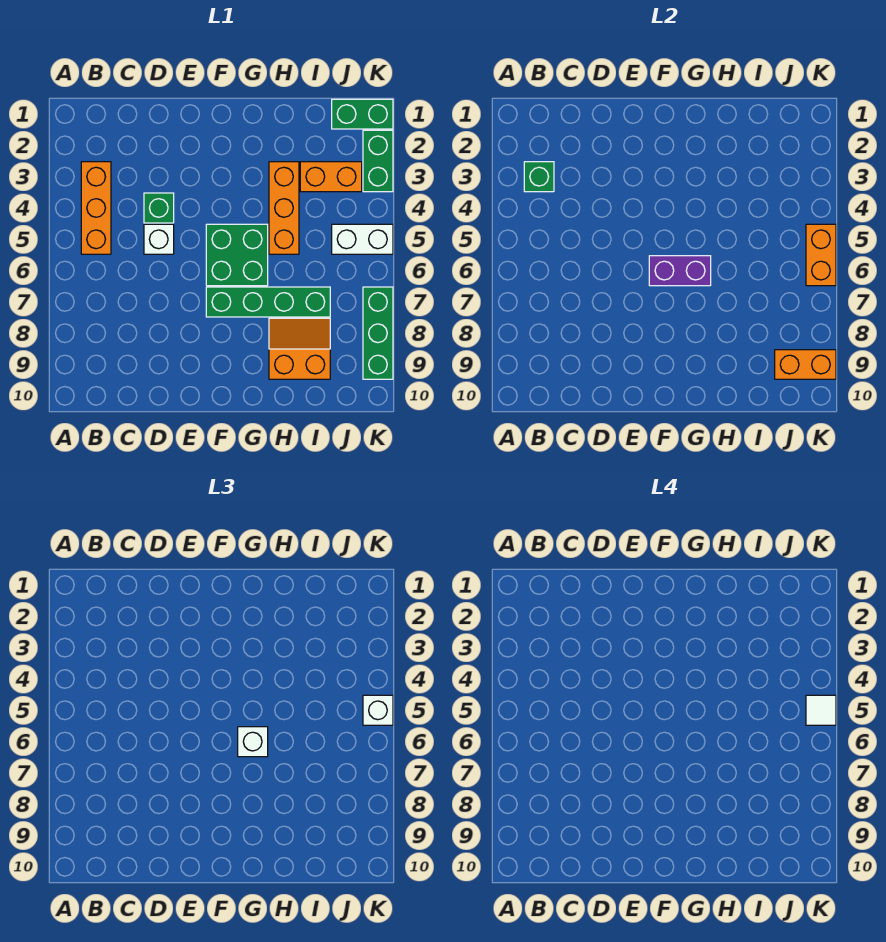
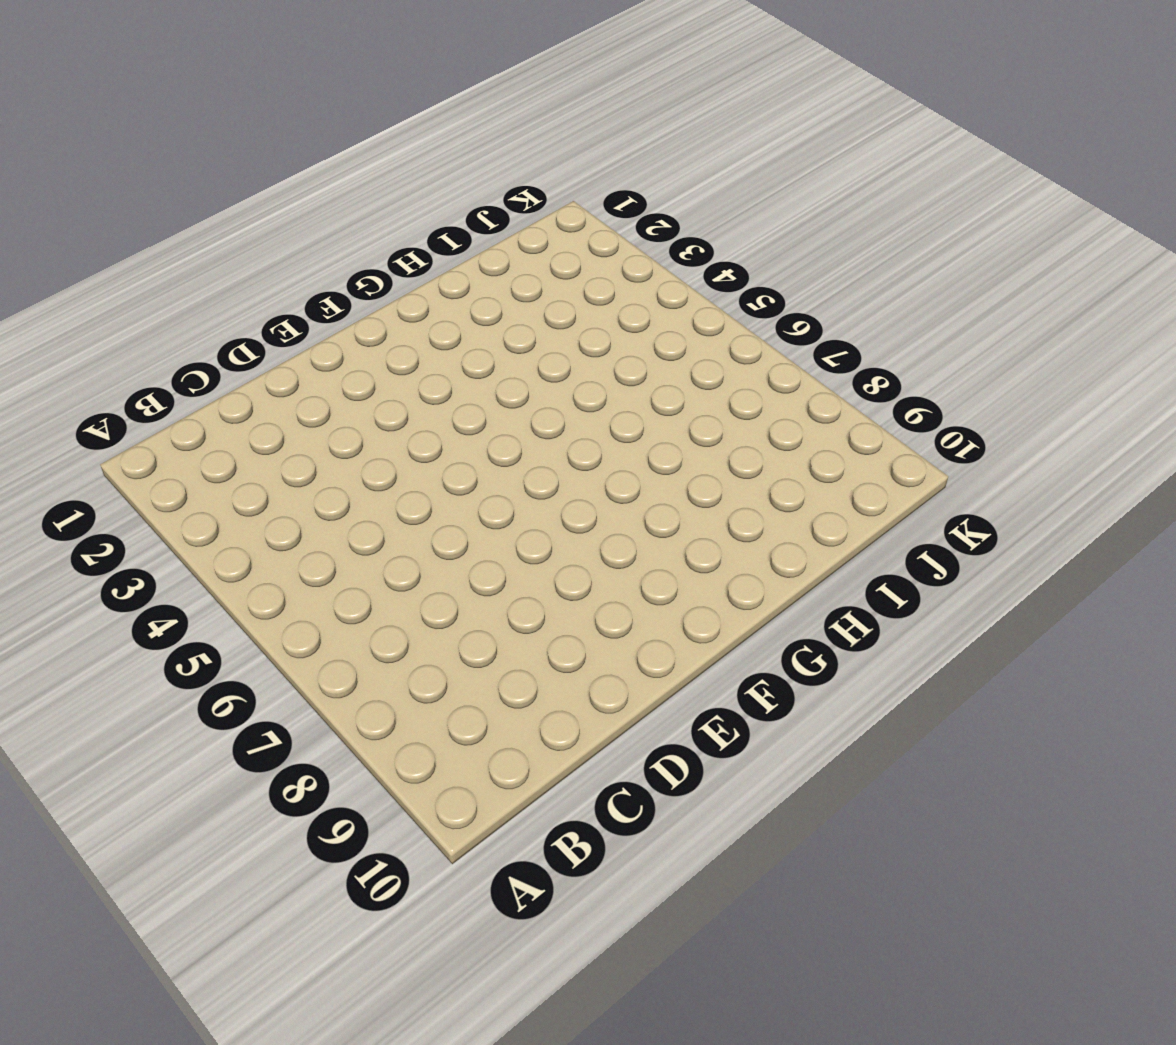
none -> orange brick B3:B5 level 1
none -> green brick D4 level 1
none -> white brick D5 level 1

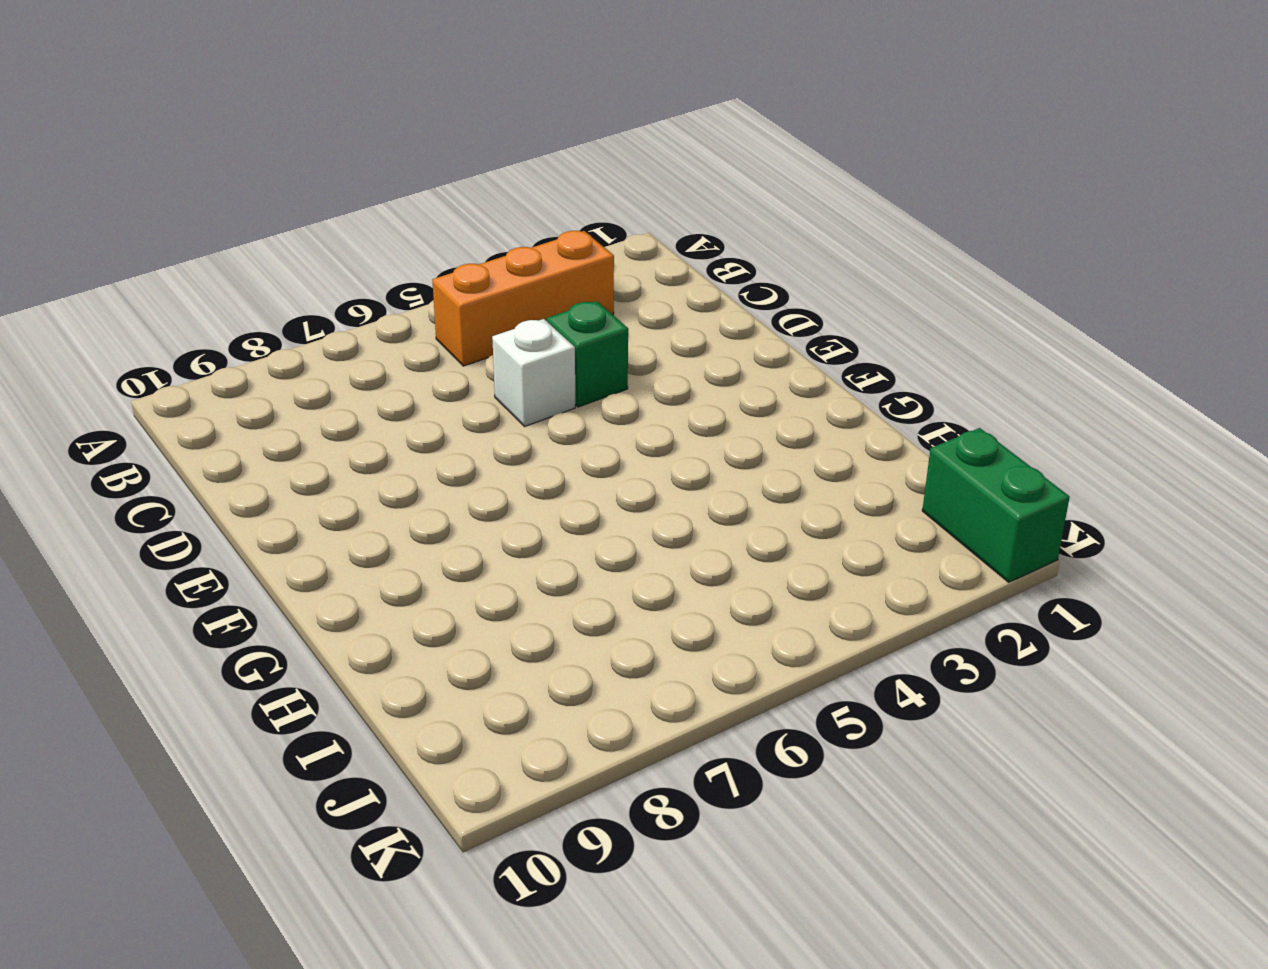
none -> green brick F5:G6 level 1
none -> green brick F7:I7 level 1
none -> orange brick H3:H5 level 1

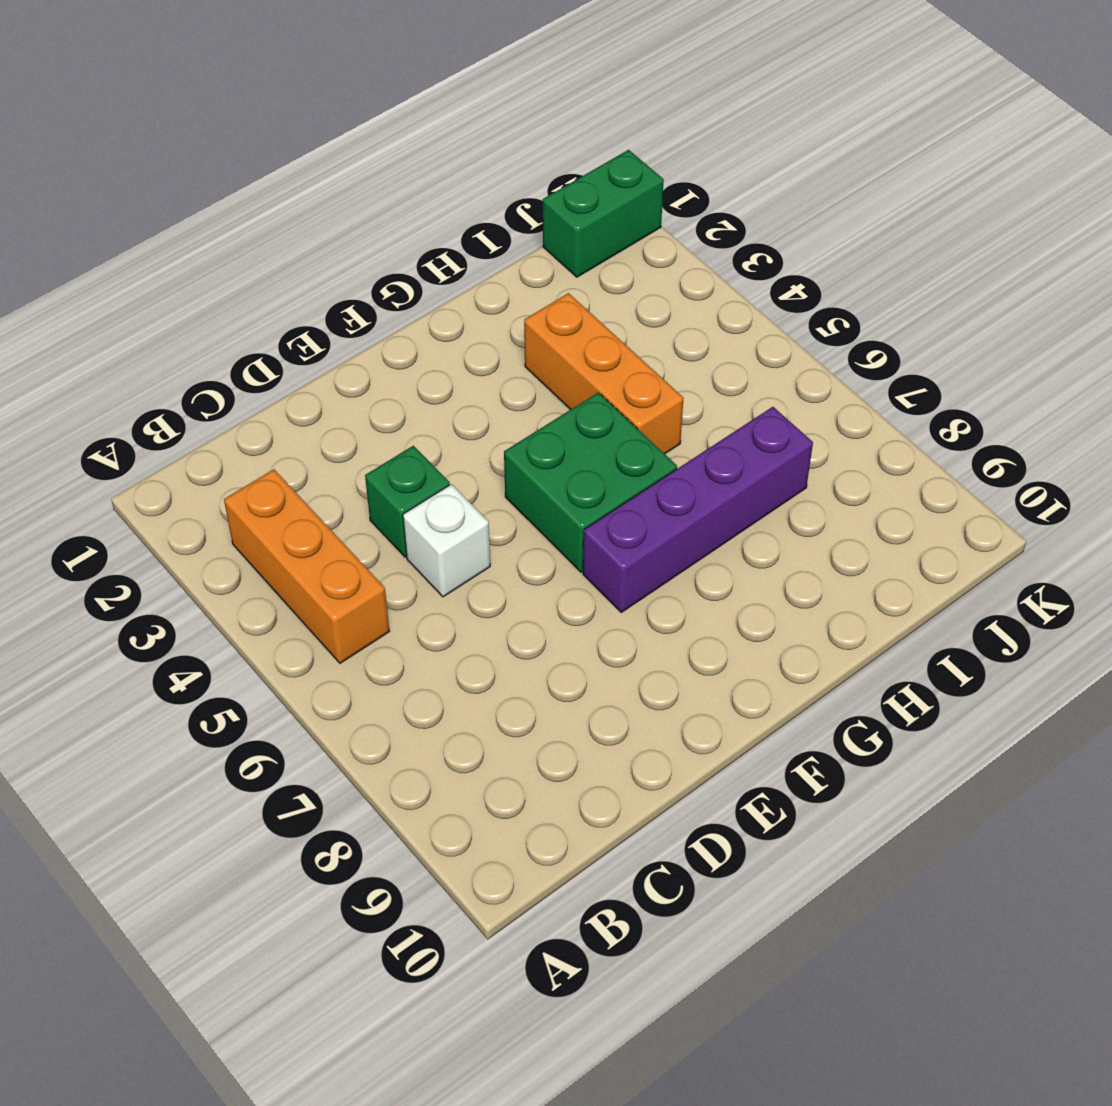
purple brick F7:I7 level 1 -> green brick F7:I7 level 1
none -> orange slope H8:I9 level 1 top 9
none -> orange brick I3:J3 level 1
none -> white brick J5:K5 level 1

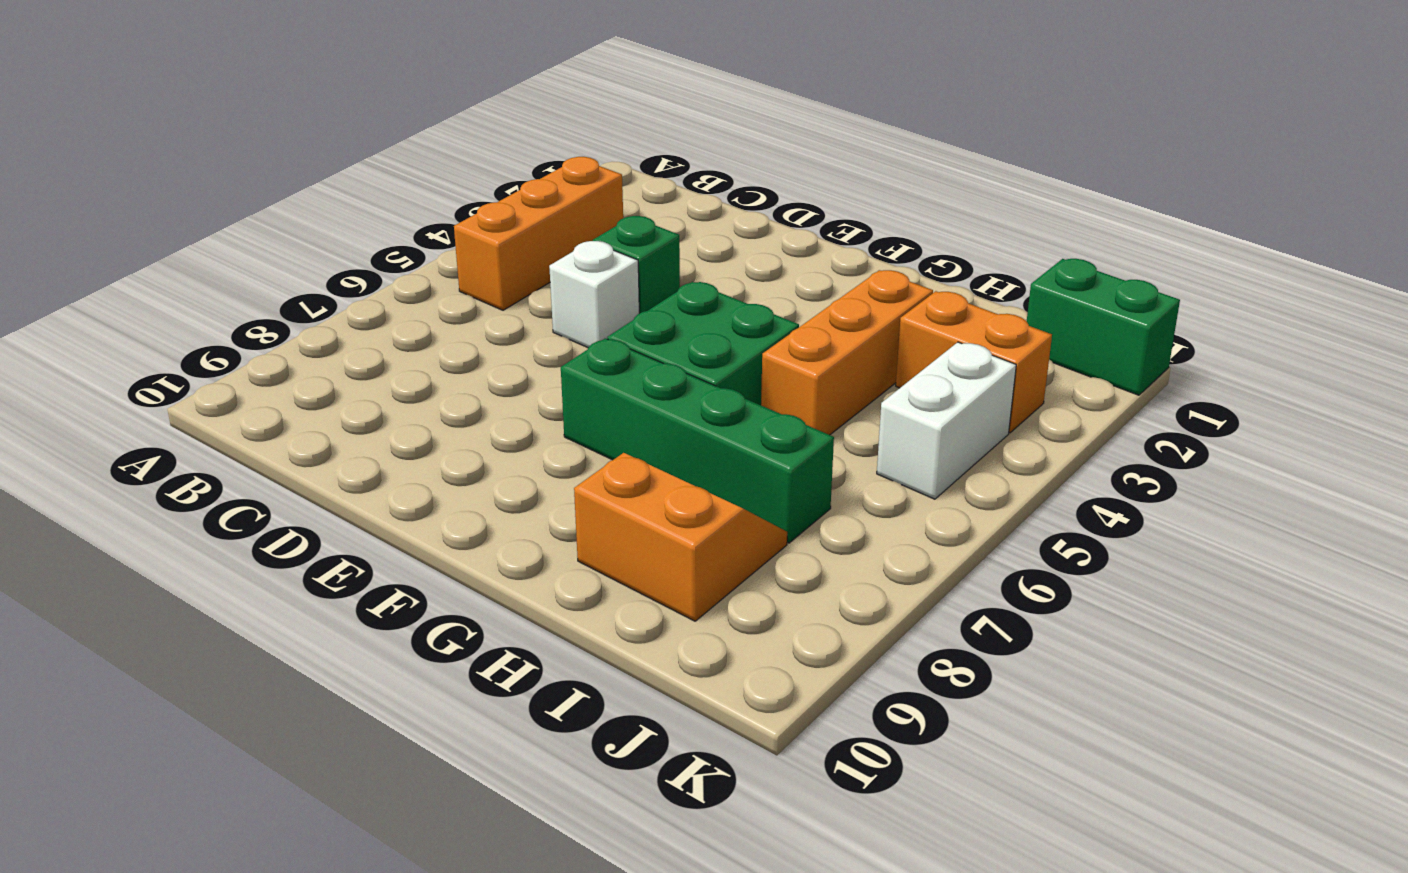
white brick J4:J5 level 1 -> white brick J5:K5 level 1
none -> green brick K2:K3 level 1
none -> green brick K7:K9 level 1
none -> green brick B3 level 2

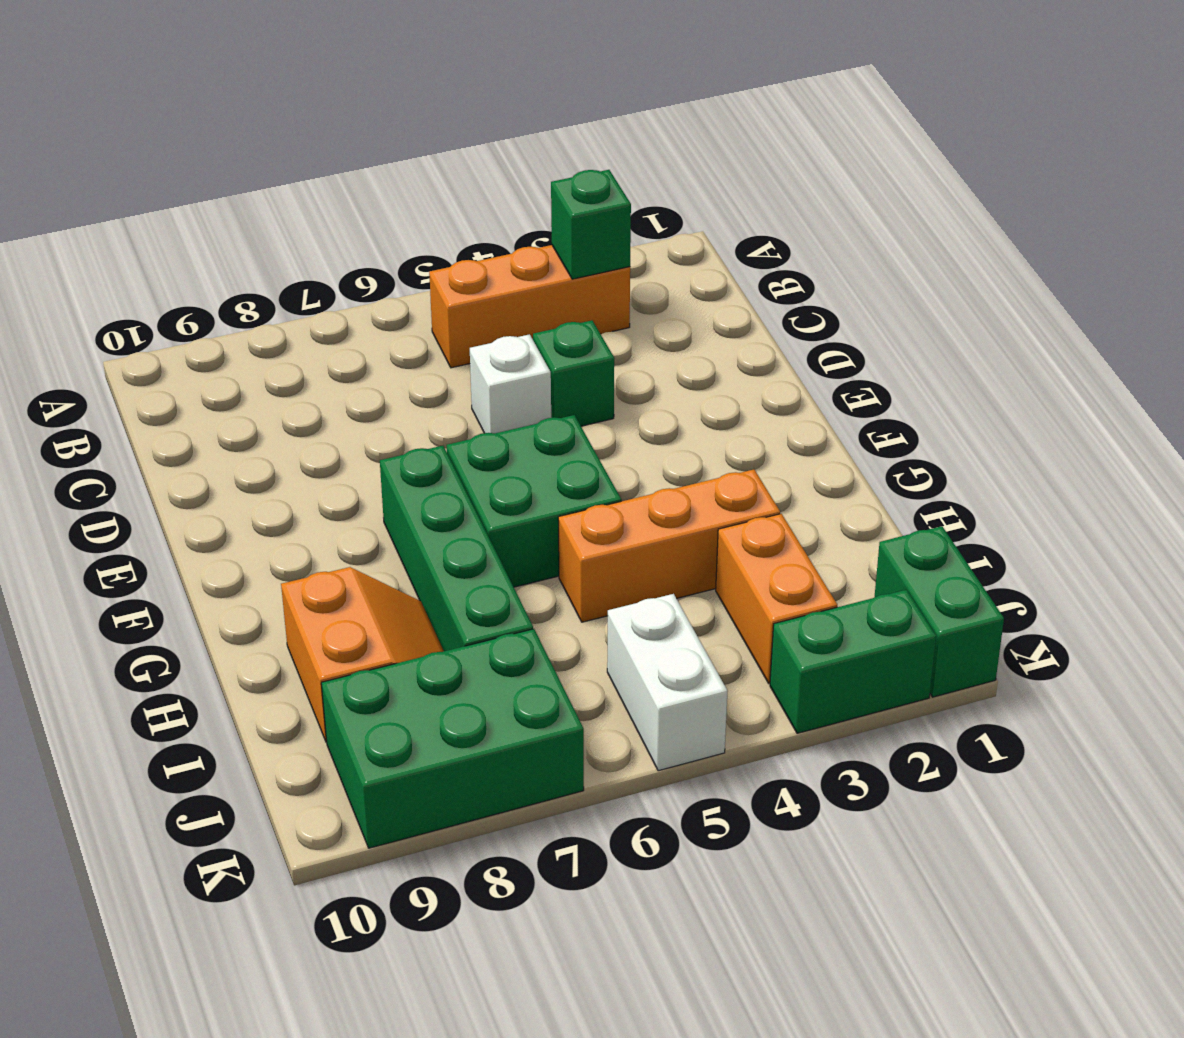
green brick J7:K9 level 1 -> green brick K7:K9 level 1
none -> purple brick F6:G6 level 2
none -> orange brick J9:K9 level 2
none -> orange brick K5:K6 level 2

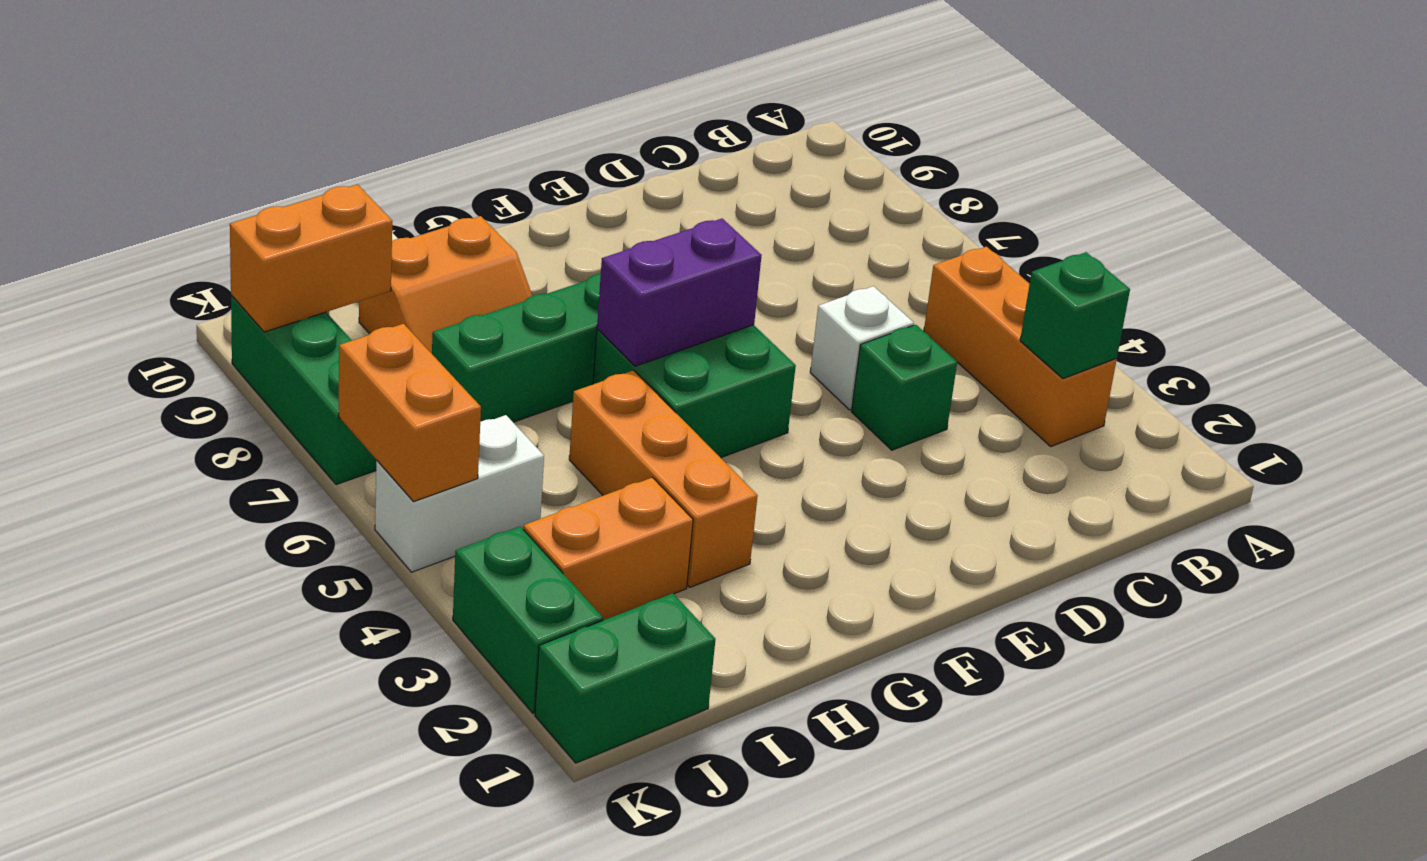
none -> white brick G6 level 3
none -> white brick K5 level 3
none -> white tile K5 level 4

